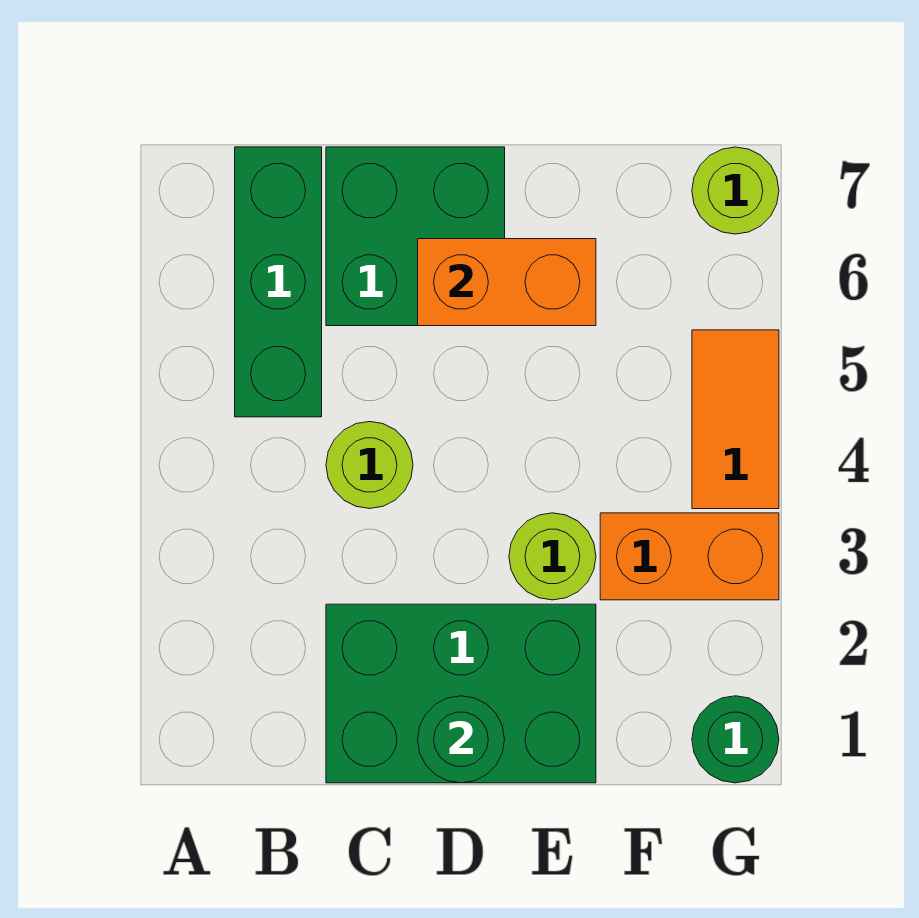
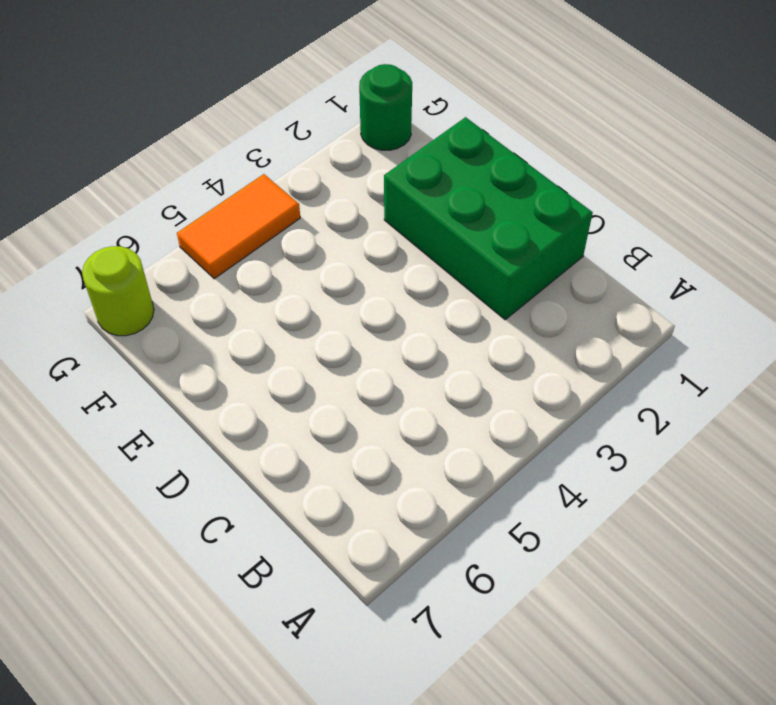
none -> green brick B5:B7 level 1
none -> lime round brick C4 level 1

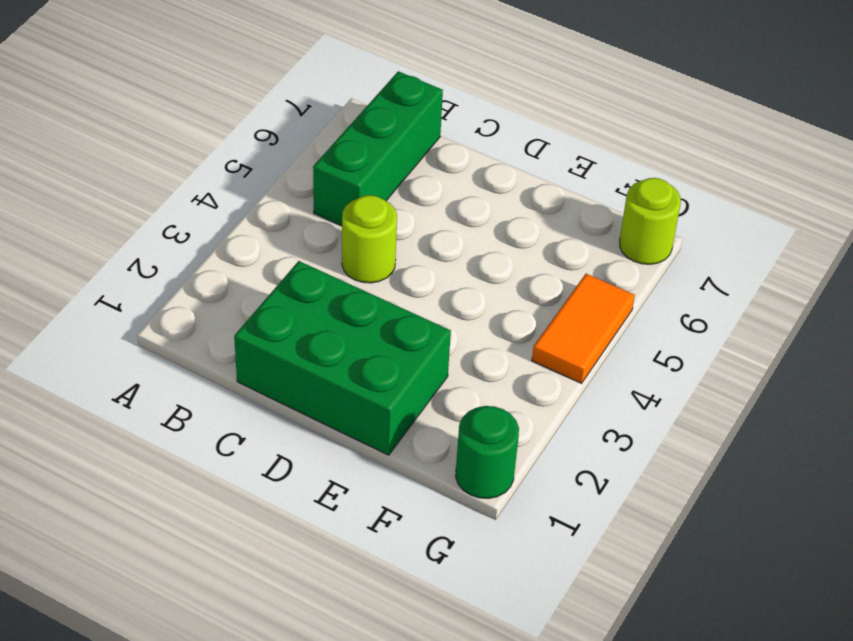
none -> green brick C6:D7 level 1
none -> lime round brick E3 level 1

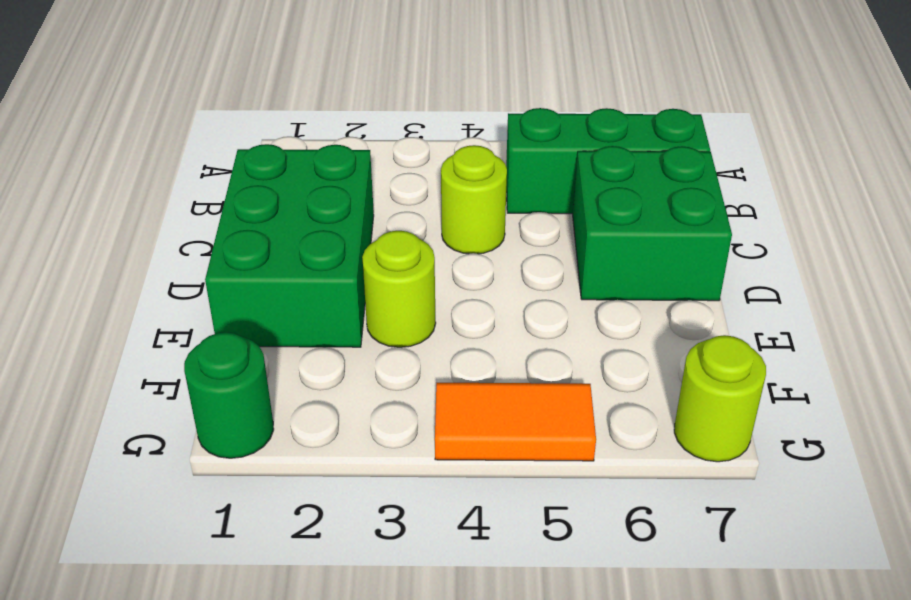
none -> orange brick F3:G3 level 1
none -> green round brick D1 level 2

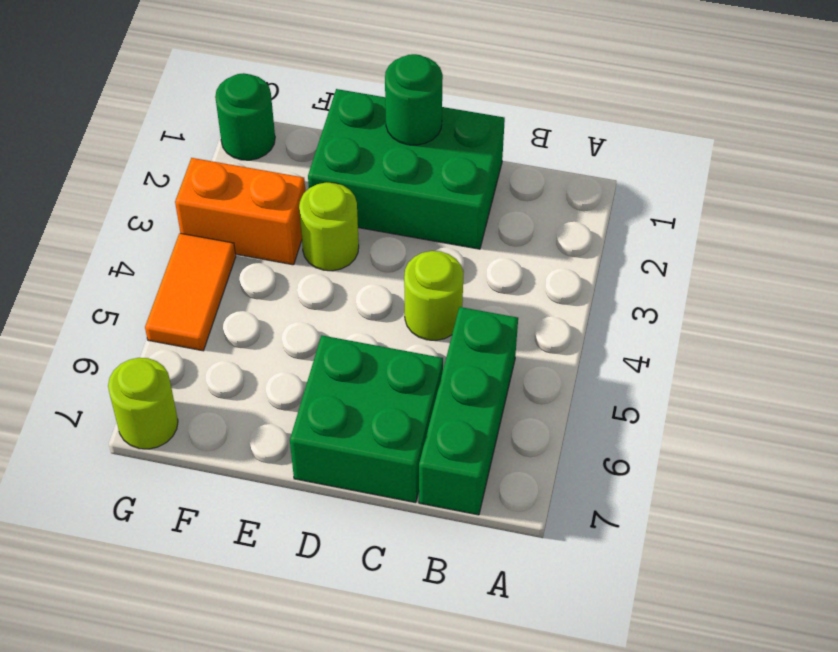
none -> orange brick D6:E6 level 2

